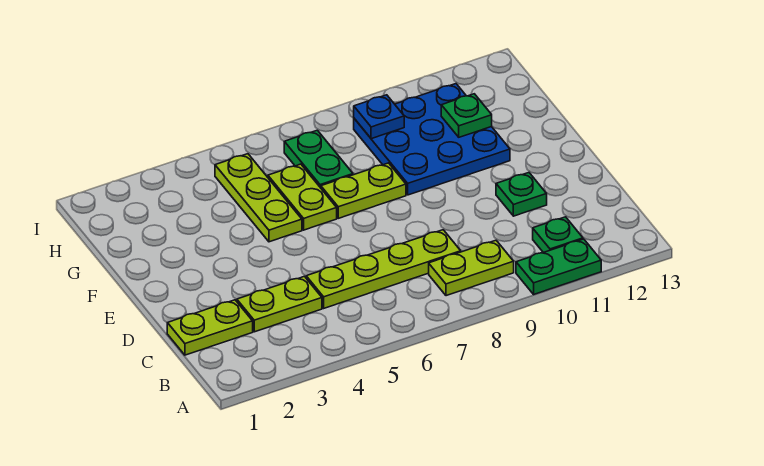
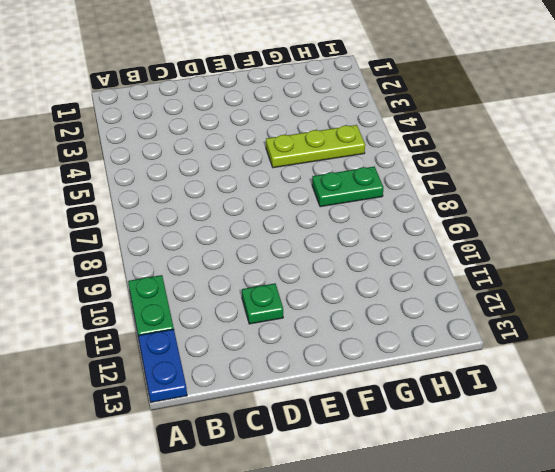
blue plate A12:A13 level 1 -> none
none -> lime plate B8:B9 level 1
none -> green plate B11 level 1
none -> lime plate C1:C2 level 1

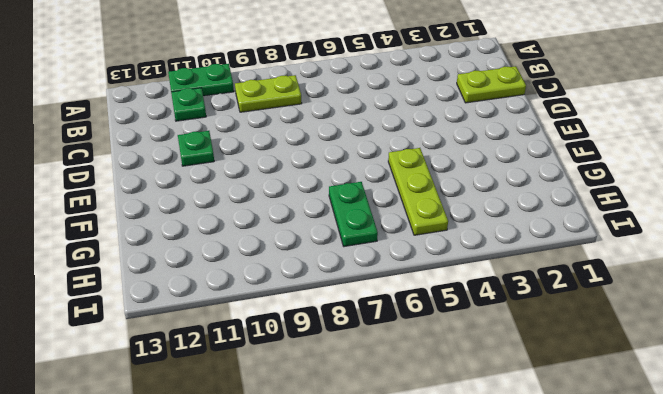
none -> lime plate C3:C4 level 1
none -> lime plate C5:C8 level 1
none -> lime plate F6:G6 level 1

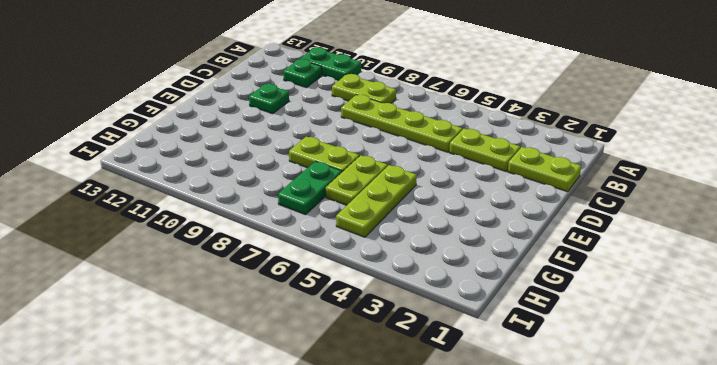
none -> blue plate F9:H11 level 1
none -> green plate G11 level 2
none -> blue plate H9 level 2

